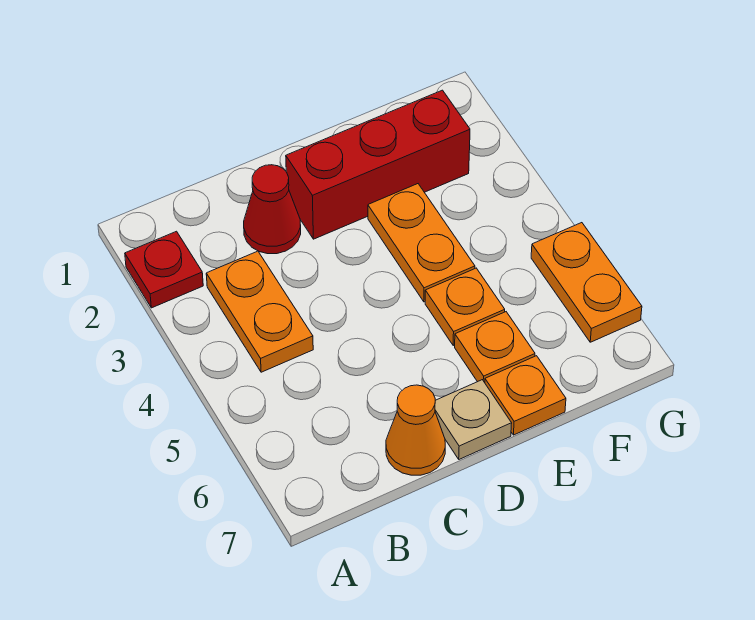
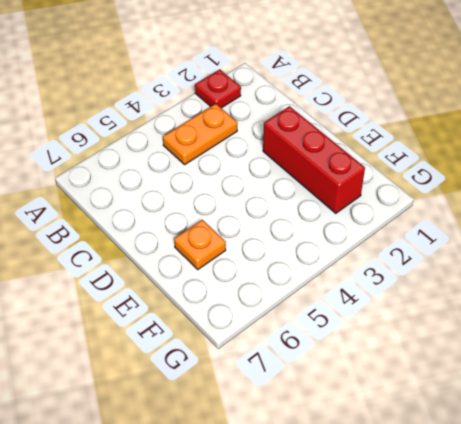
none -> red cone C2 level 1
none -> orange cone C7 level 1

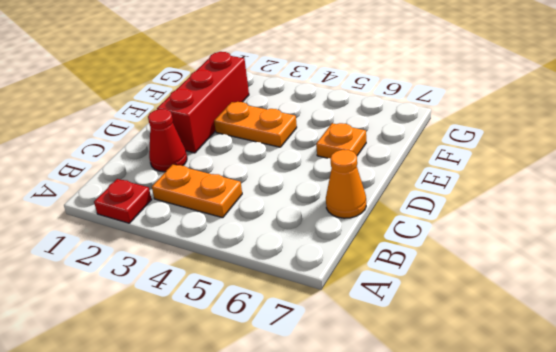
none -> tan plate D7 level 1
none -> orange plate E5 level 1

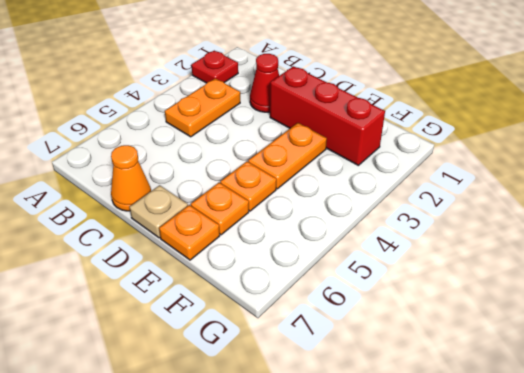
none -> orange plate G5:G6 level 1

